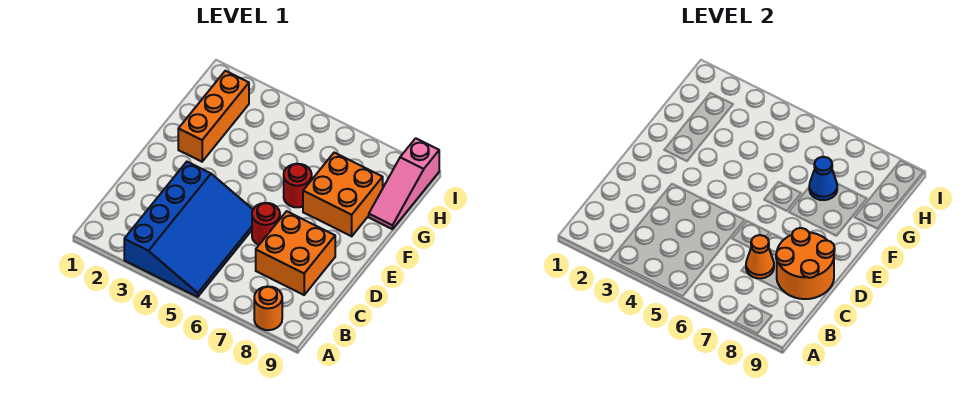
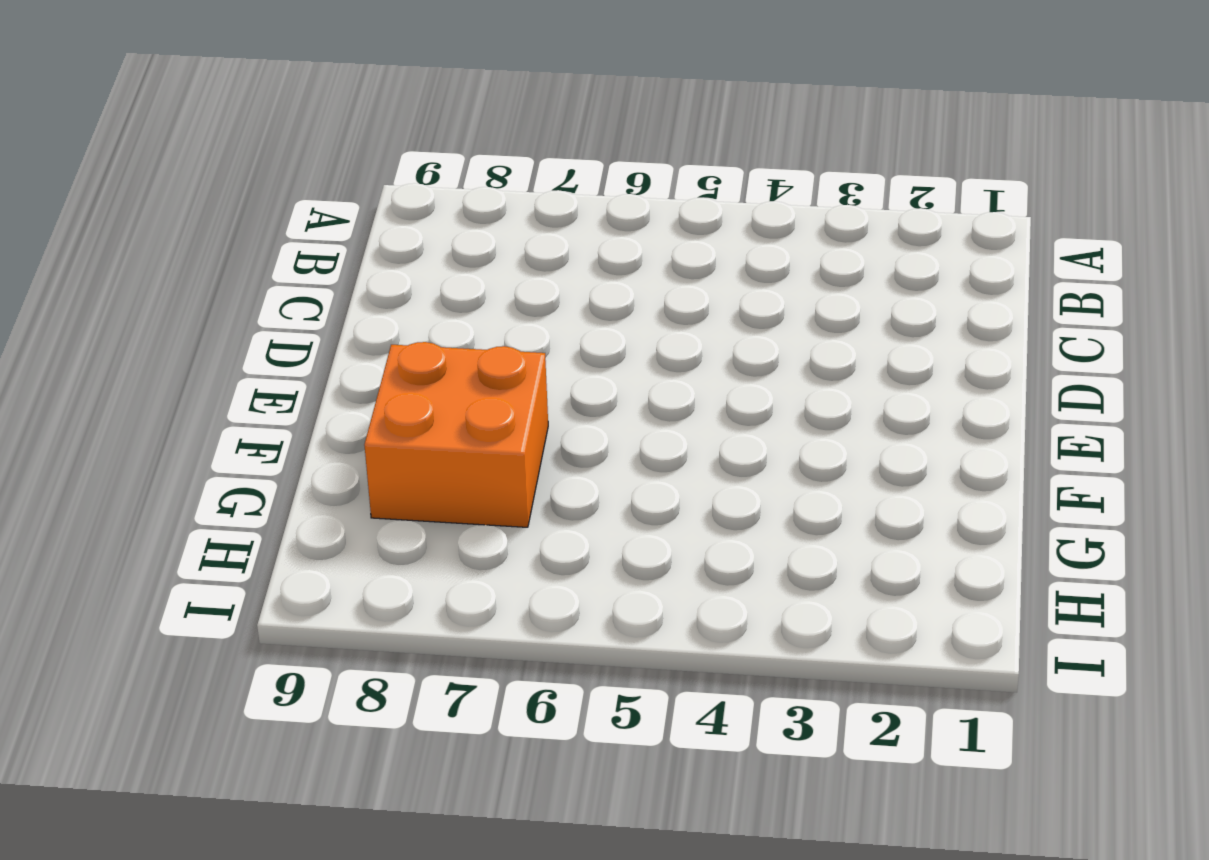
none -> blue slope A3:D5 level 1 top 3
none -> orange round brick A8 level 1

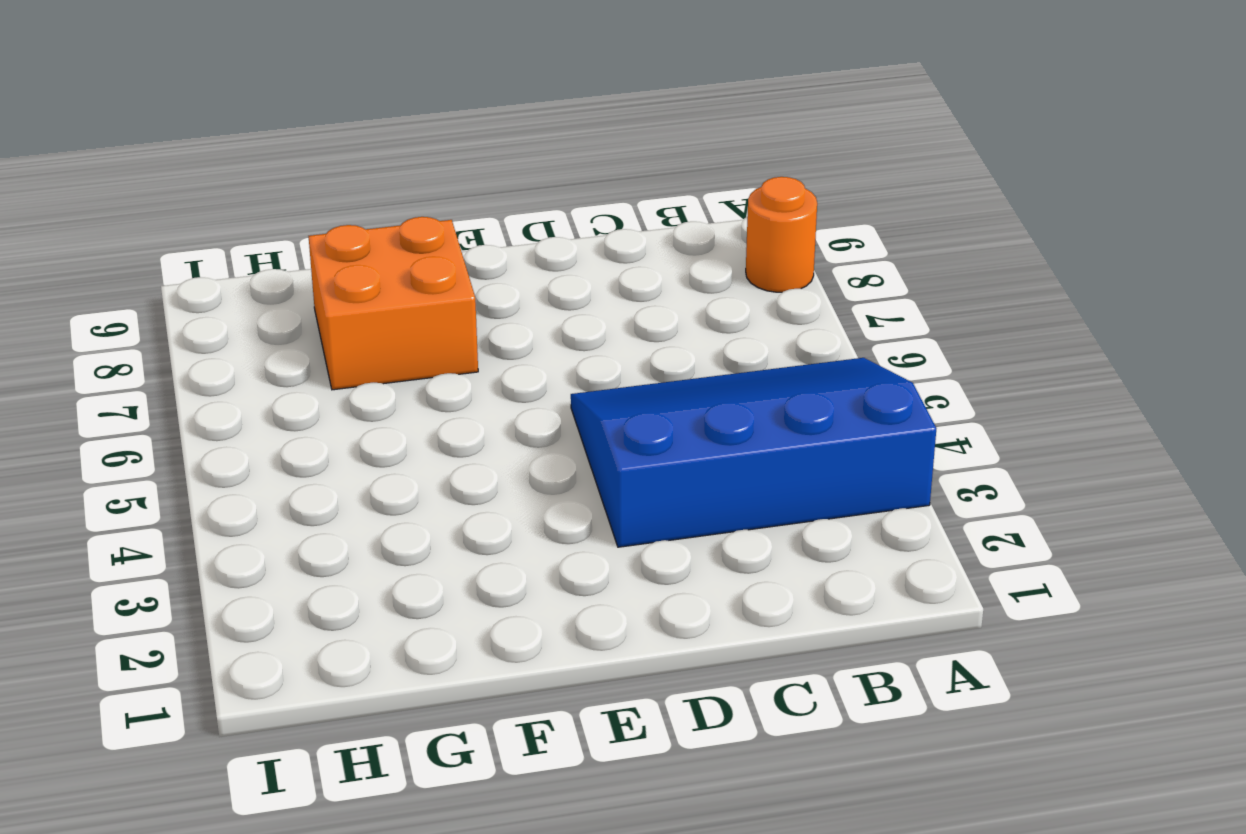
none -> orange brick C7:D8 level 1
none -> red round brick D6 level 1

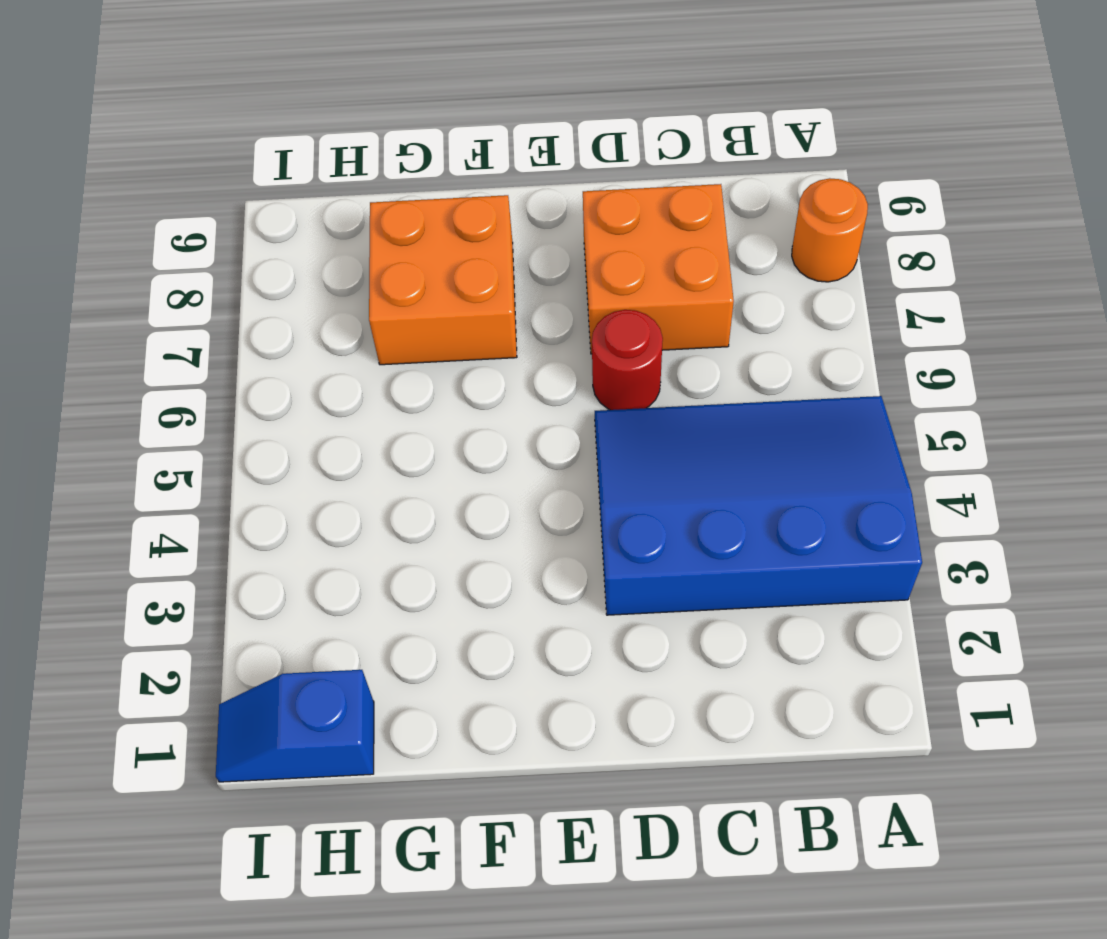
blue slope H1:I1 level 1 top H -> none
none -> orange brick F2:H2 level 1
none -> red round brick F6 level 1

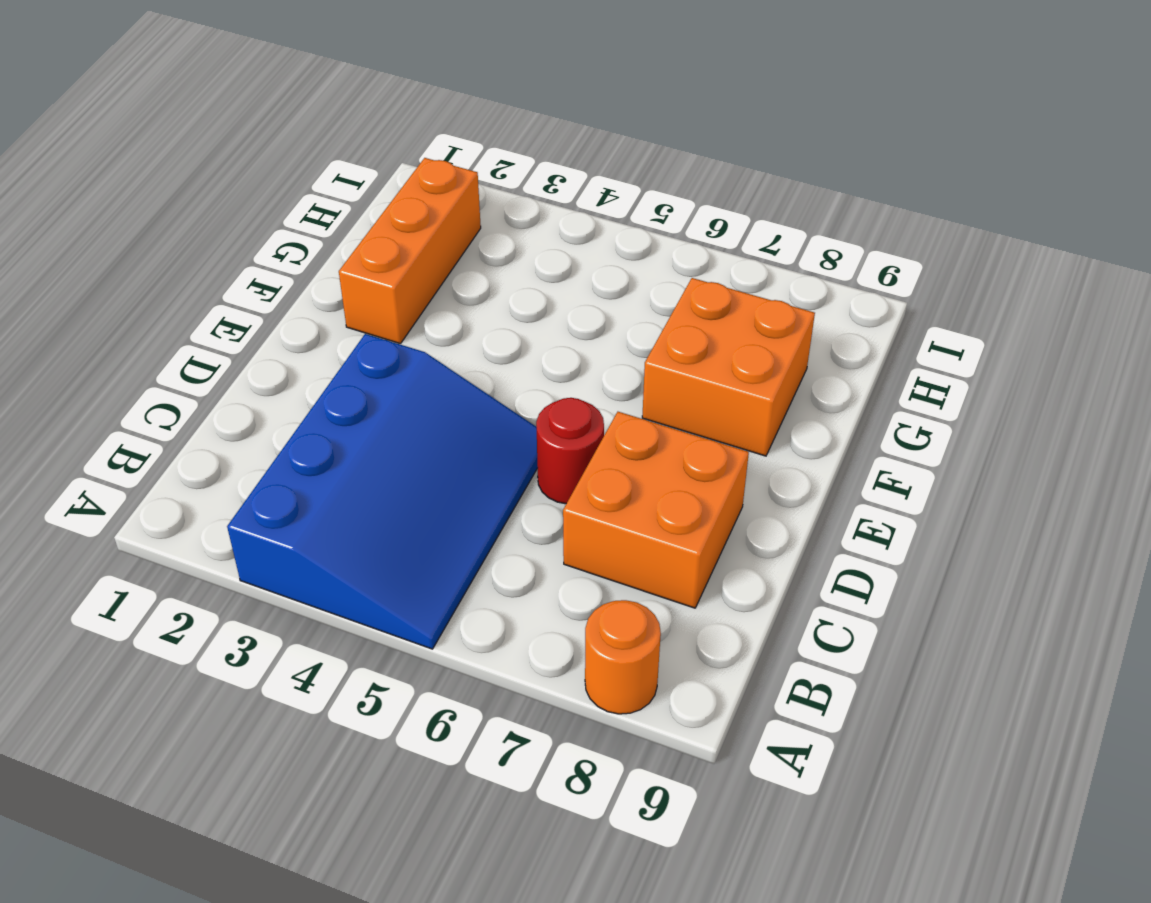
none -> red round brick F6 level 1
none -> pink slope G9:I9 level 1 top I

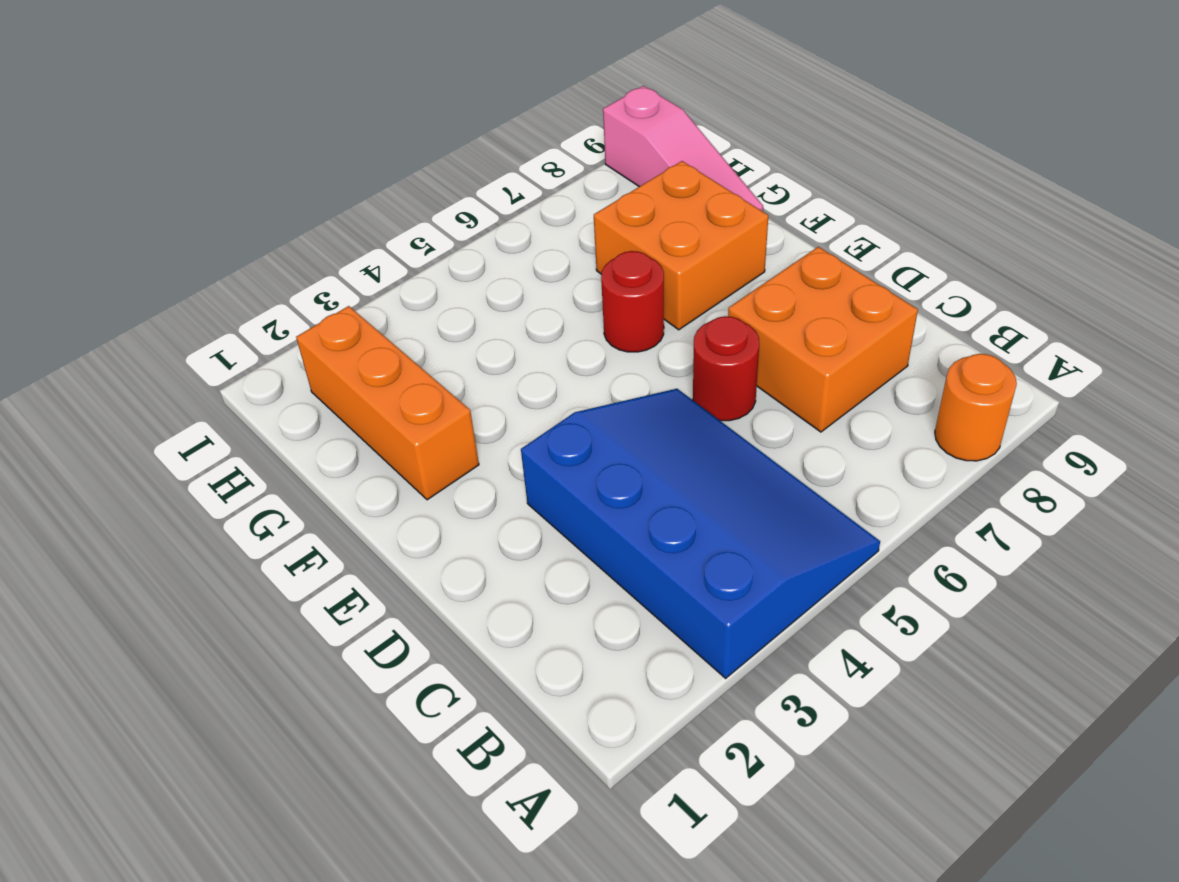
none -> orange cone C7 level 2
none -> orange round brick C8:D9 level 2

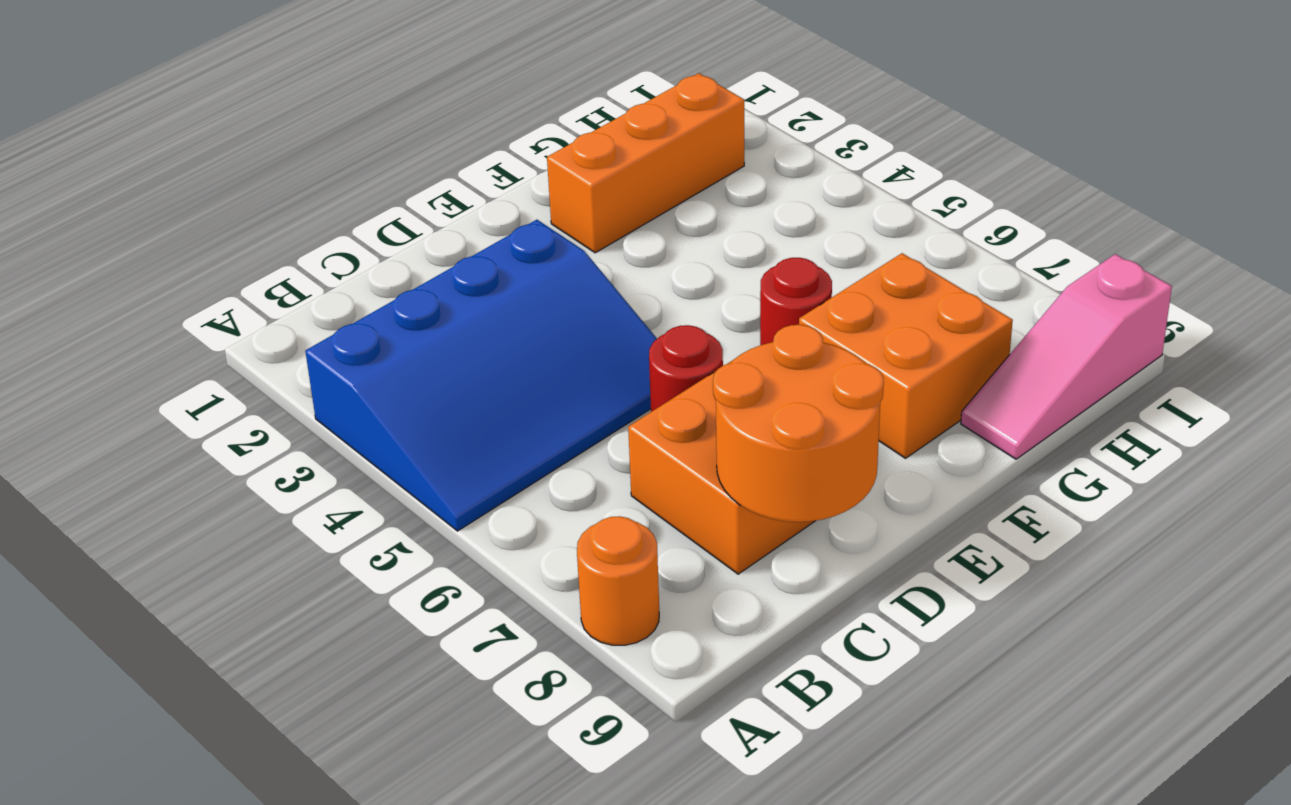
none -> orange cone C7 level 2
none -> blue cone G7 level 2

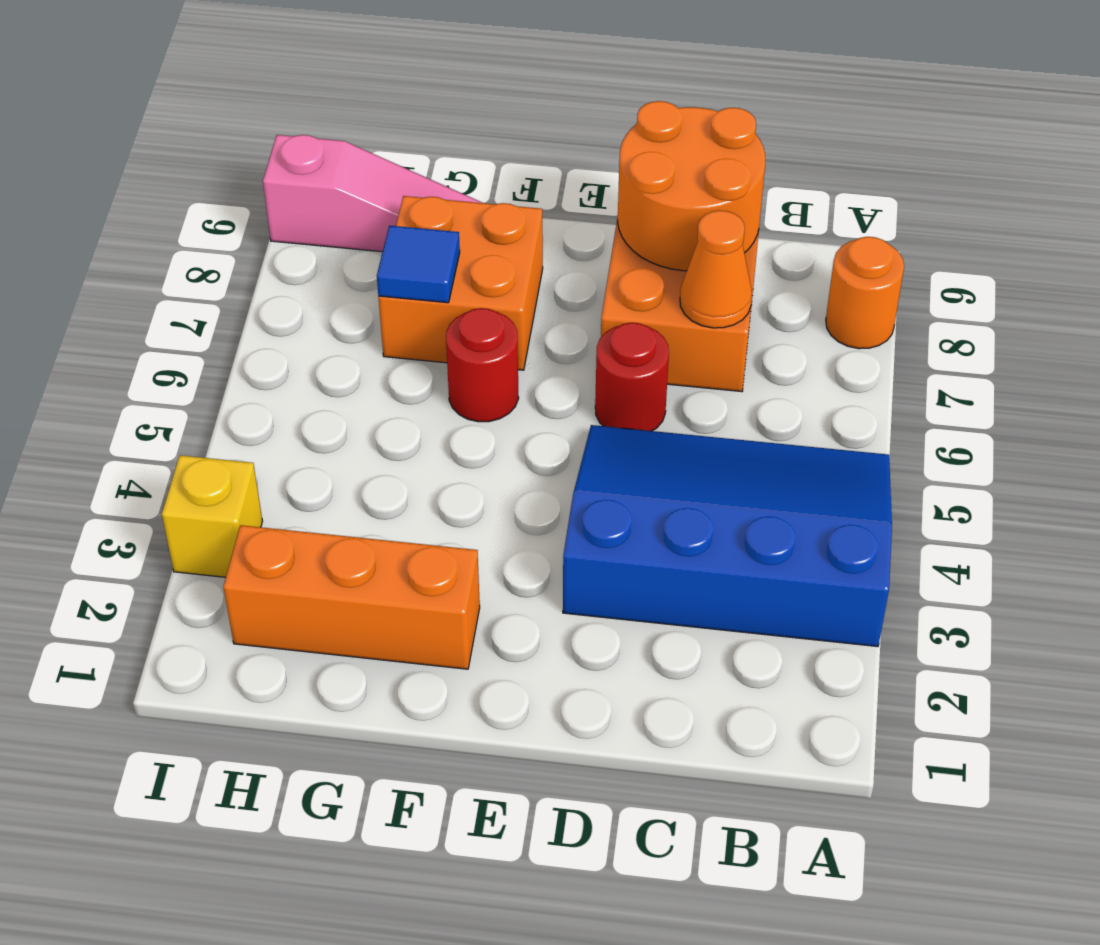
blue tile G7 level 2 -> blue cone G7 level 2
yellow brick I3 level 1 -> none

